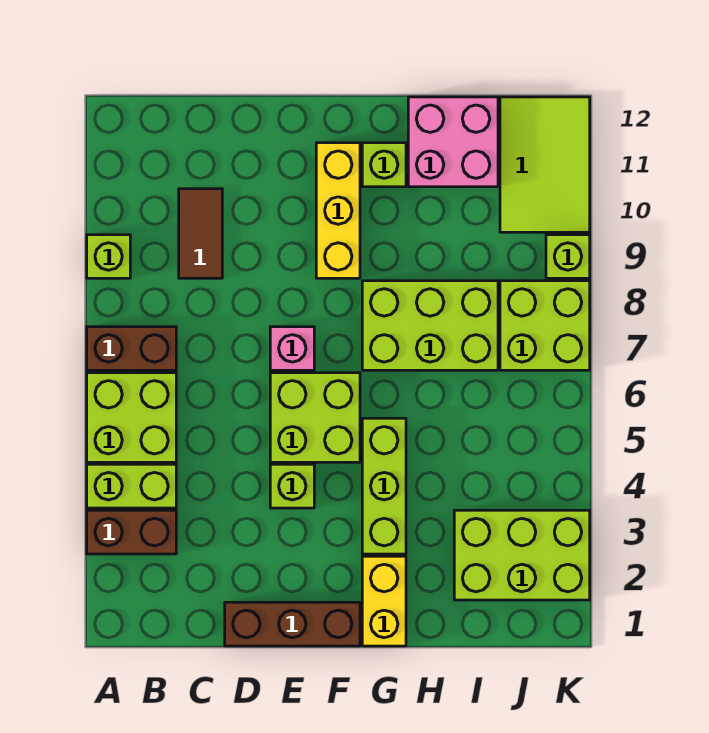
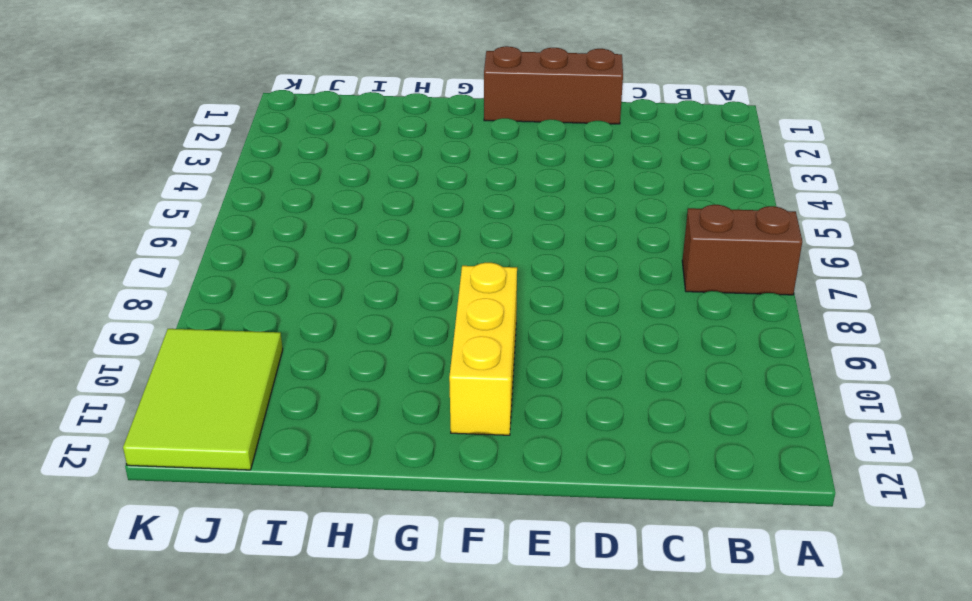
none -> brown brick A3:B3 level 1
none -> lime brick A4:B4 level 1
none -> lime brick A5:B6 level 1

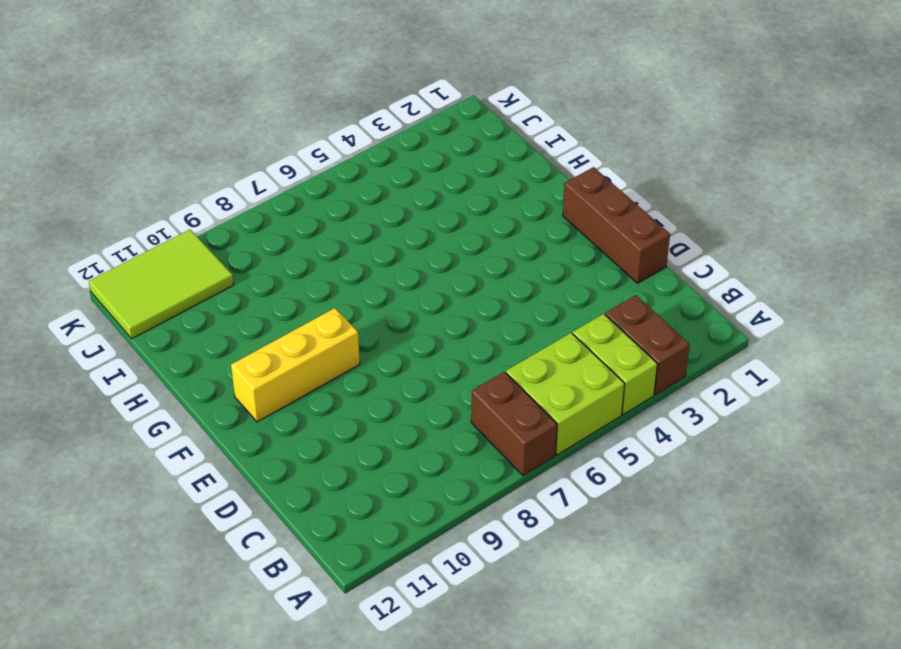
none -> lime brick A9 level 1
none -> brown tile C9:C10 level 1
none -> lime brick E4 level 1

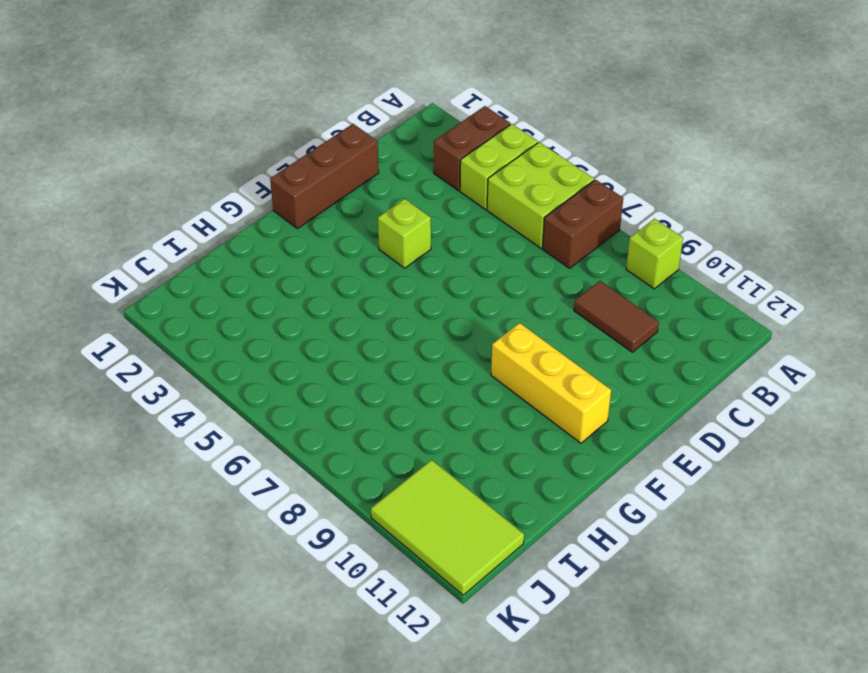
none -> lime brick E5:F6 level 1
none -> pink brick E7 level 1
none -> yellow brick G1:G2 level 1

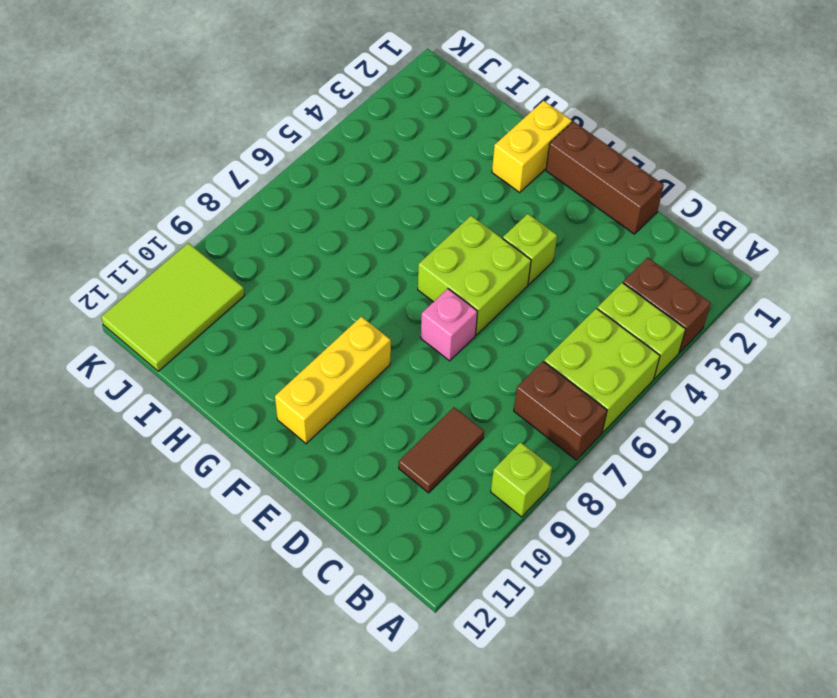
none -> lime brick G3:G5 level 1
none -> lime brick G7:I8 level 1
none -> lime brick G11 level 1

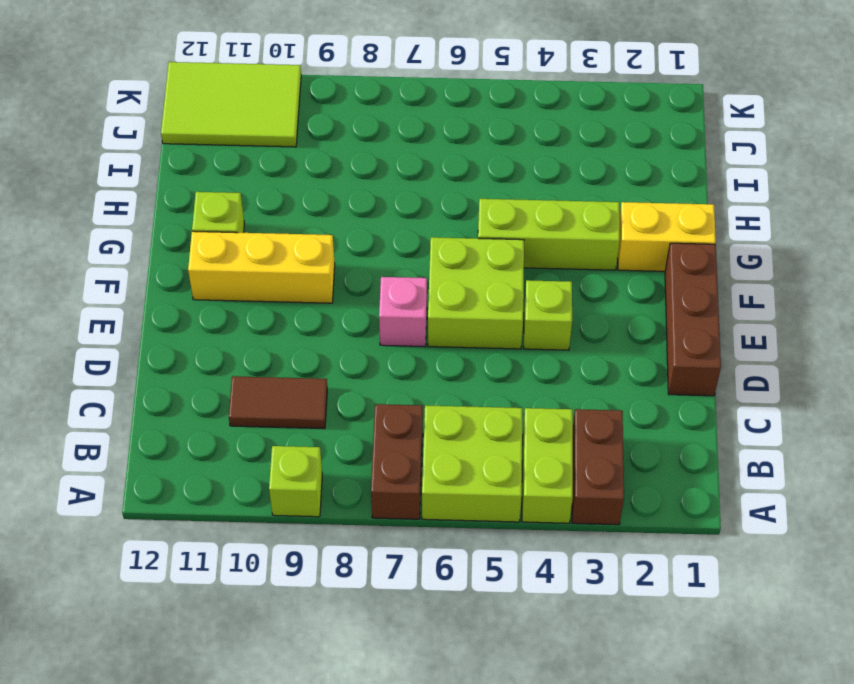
none -> lime brick G7:I8 level 1
none -> pink brick H11:I12 level 1
none -> lime brick I2:K3 level 1

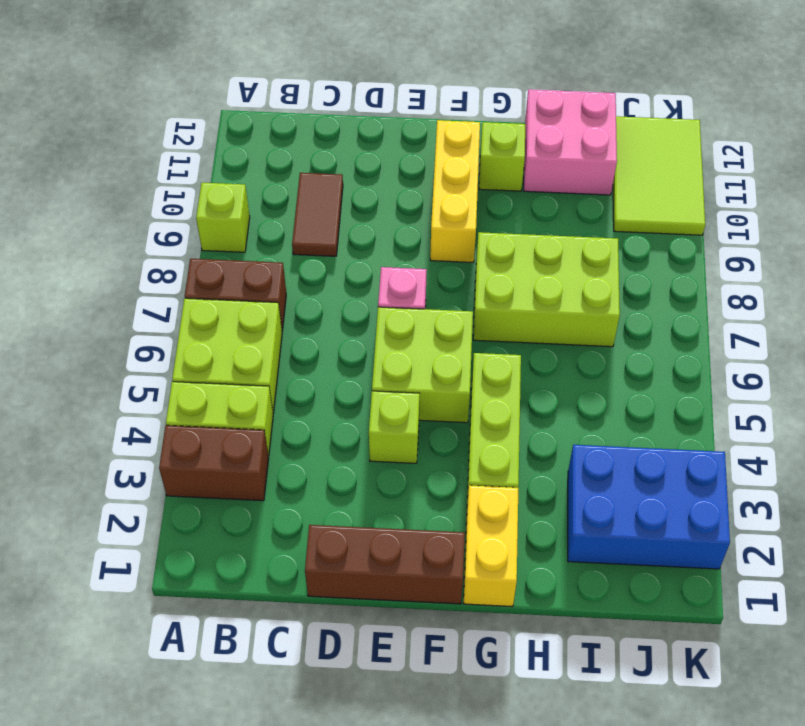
blue brick I2:K3 level 1 -> lime brick I2:K3 level 1
none -> lime brick J7:K8 level 1
none -> lime brick K9 level 1

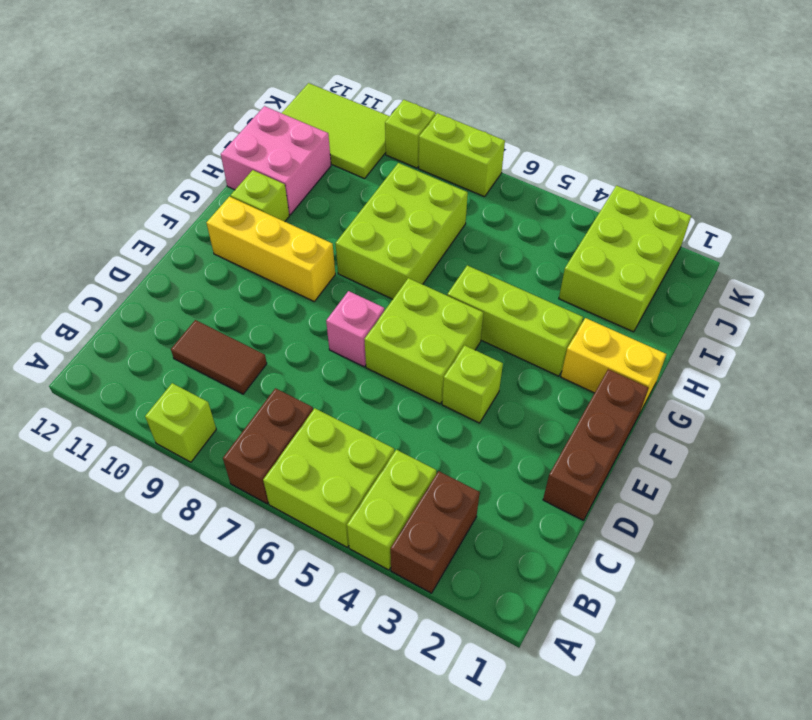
lime brick K7:K8 level 1 -> lime brick J7:K8 level 1

